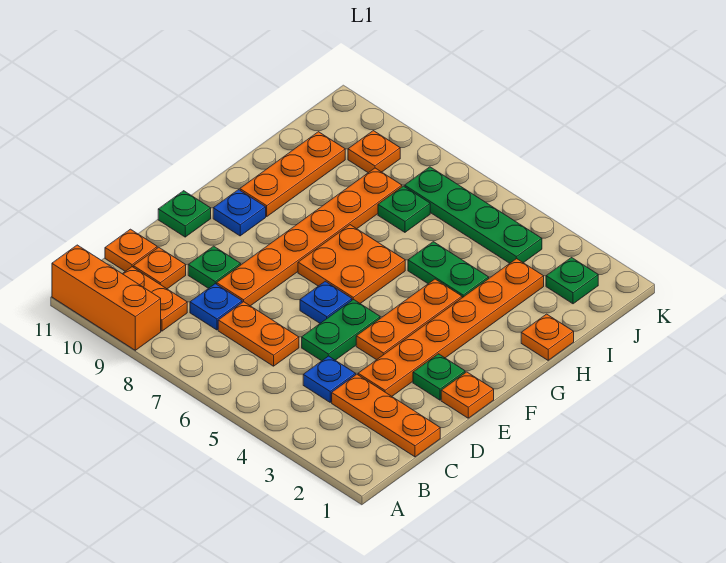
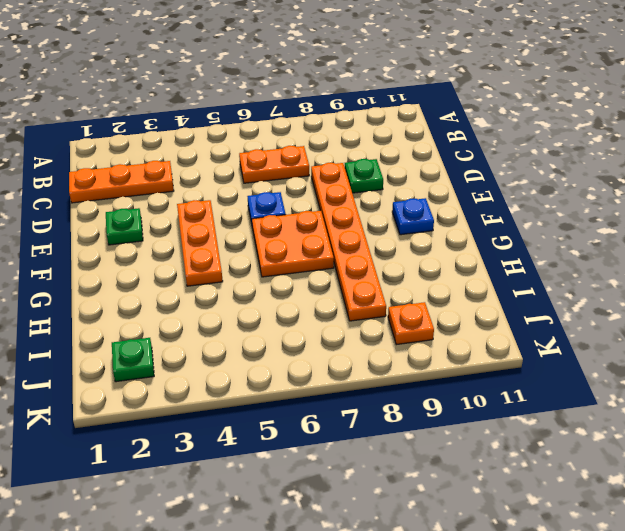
none -> orange brick A9:A11 level 1
none -> orange plate B9:B10 level 1
none -> blue plate C4 level 1

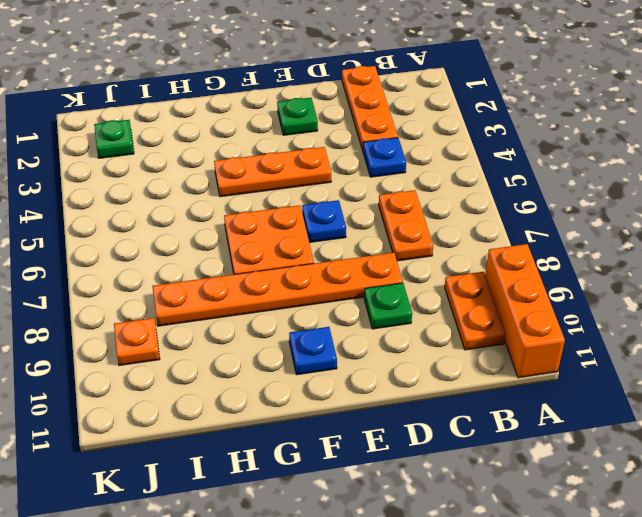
none -> blue plate C8 level 1
none -> orange plate C10 level 1
none -> orange plate C11 level 1

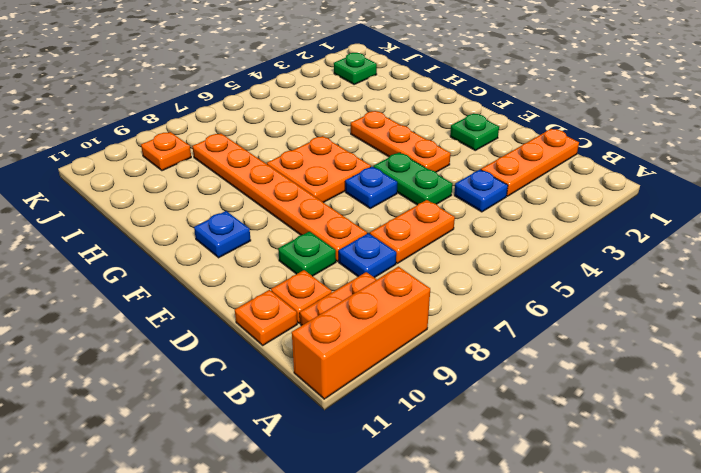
none -> orange plate D3:I3 level 1
none -> orange plate E1 level 1
none -> green plate E11 level 1

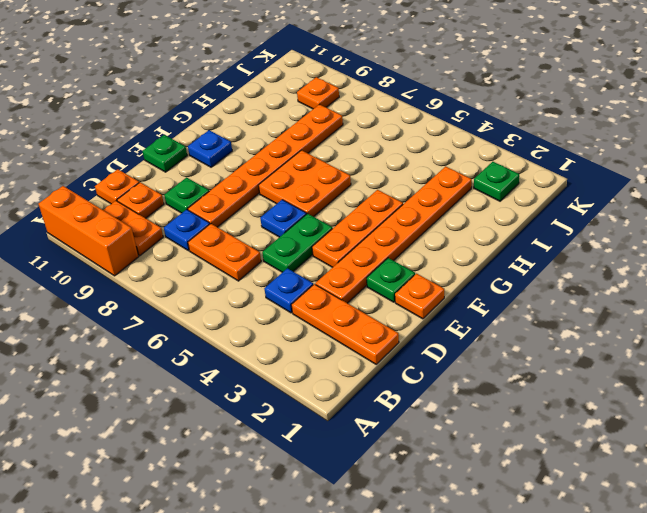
none -> orange plate G10:I10 level 1
none -> orange plate H1 level 1
none -> green plate H4:H5 level 1

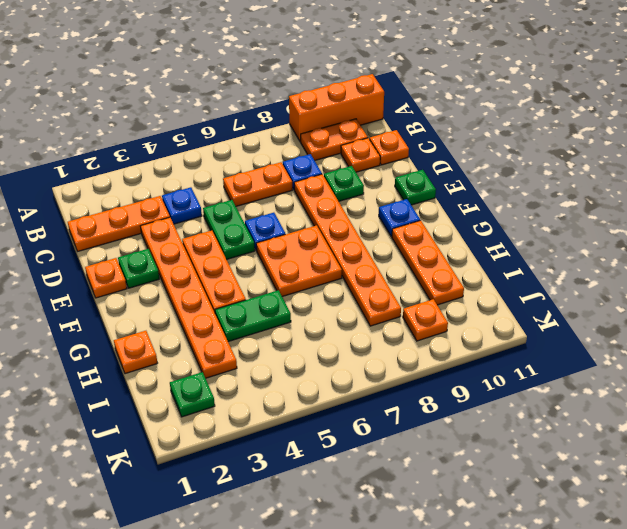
none -> green plate I7 level 1
none -> green plate J4:J7 level 1

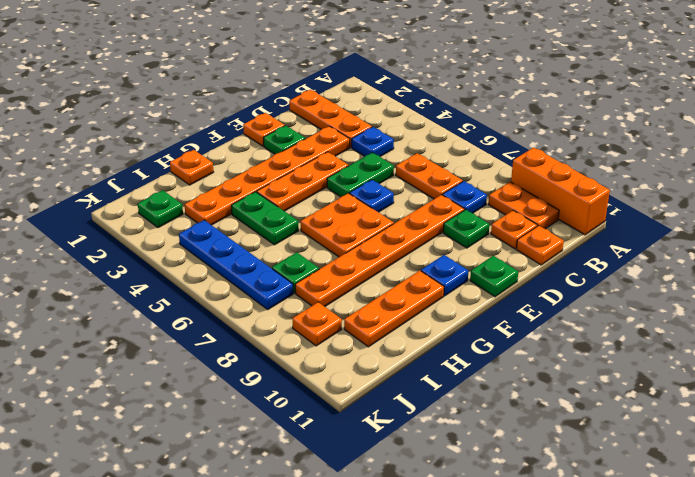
blue plate J4:J7 level 1 -> green plate J4:J7 level 1

